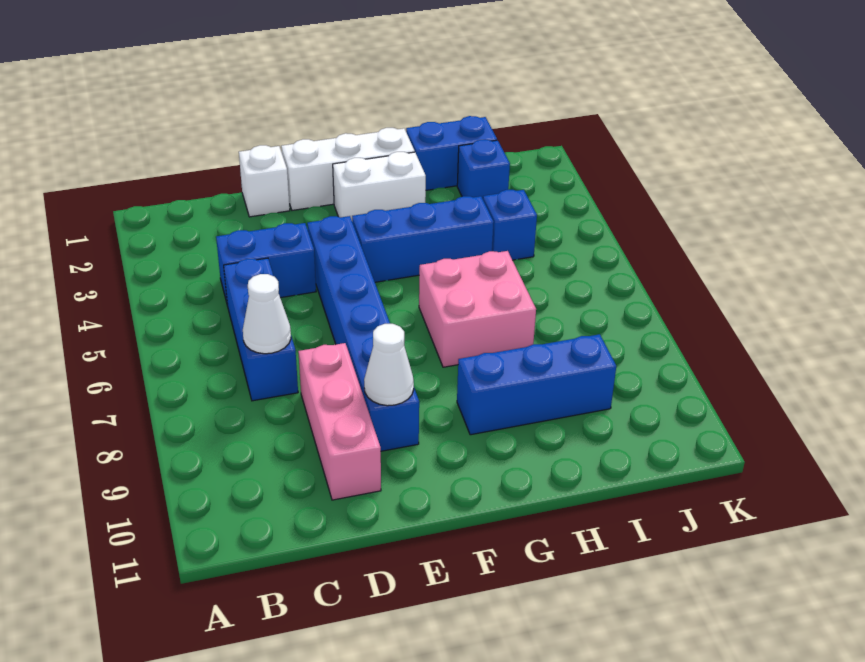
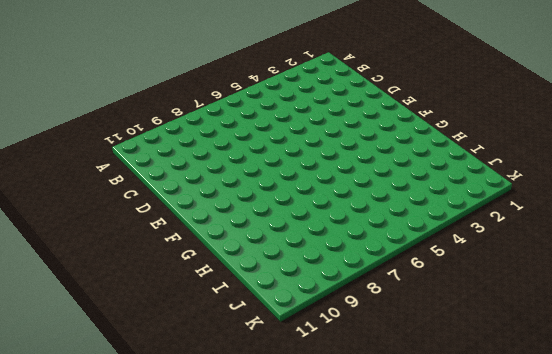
none -> blue brick C4:D4 level 1
none -> blue brick C5:C7 level 1
none -> white brick D1 level 1

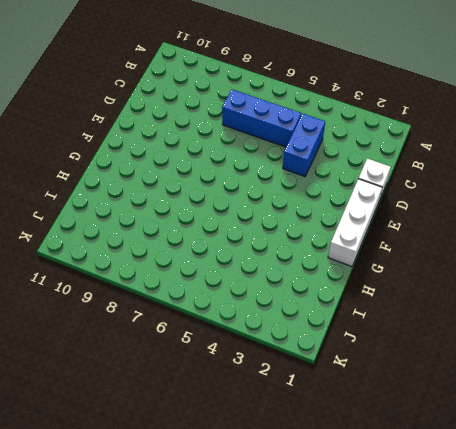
none -> pink brick D8:D10 level 1
none -> blue brick E4:E9 level 1
none -> white brick F2:G2 level 1

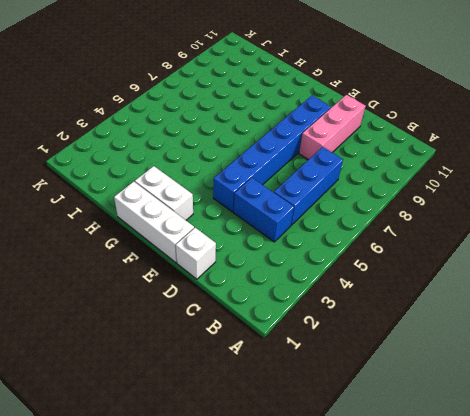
none -> blue brick F4:H4 level 1
none -> pink brick G6:H7 level 1
none -> blue brick G9:I9 level 1

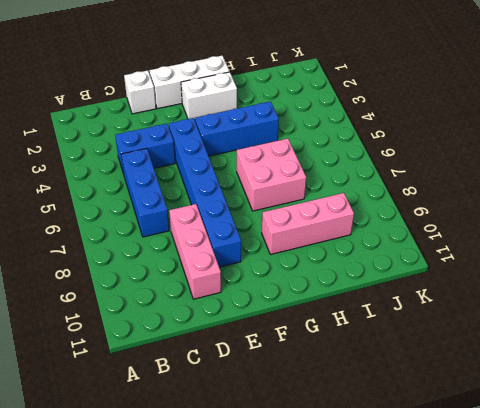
pink brick G9:I9 level 1 -> blue brick G9:I9 level 1
none -> blue brick H1:I1 level 1
none -> blue brick I2 level 1
none -> blue brick I4 level 1

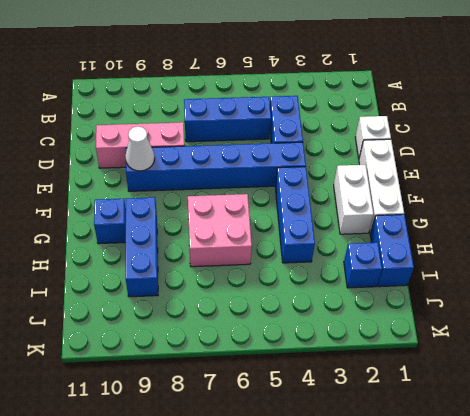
blue brick G10 level 1 -> blue brick I4 level 1
none -> white cone C7 level 2

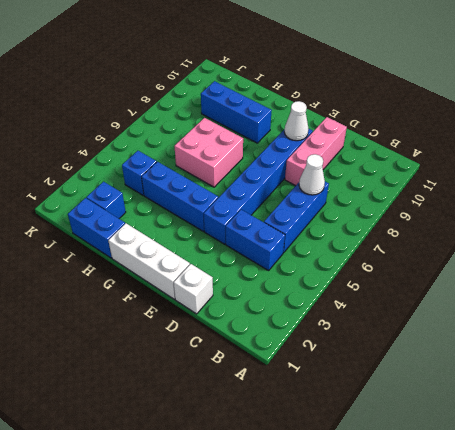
none -> white brick F2:G2 level 1

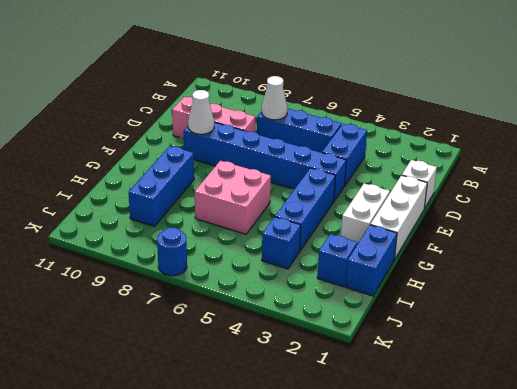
blue round brick K7 level 1 -> none

